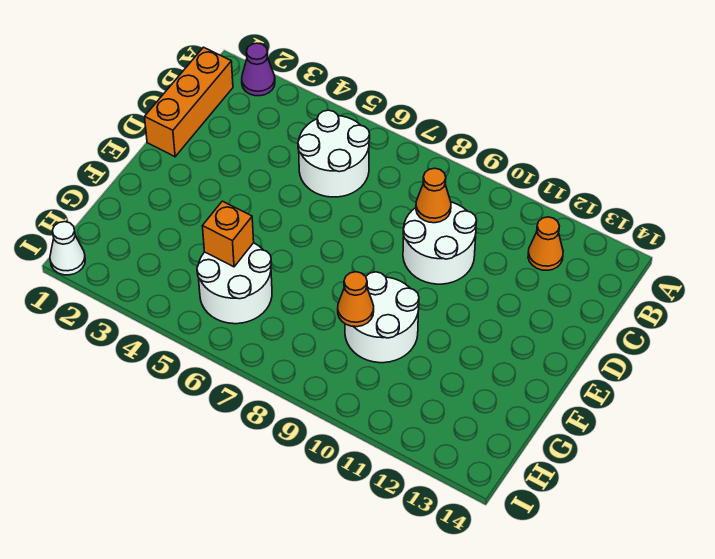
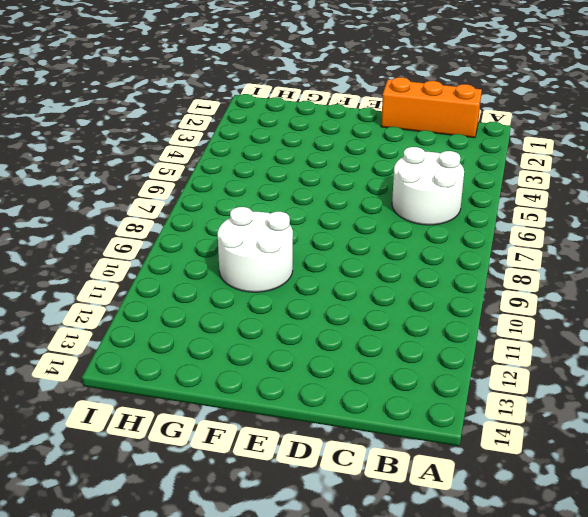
none -> purple cone A2 level 1
none -> orange cone B12 level 1

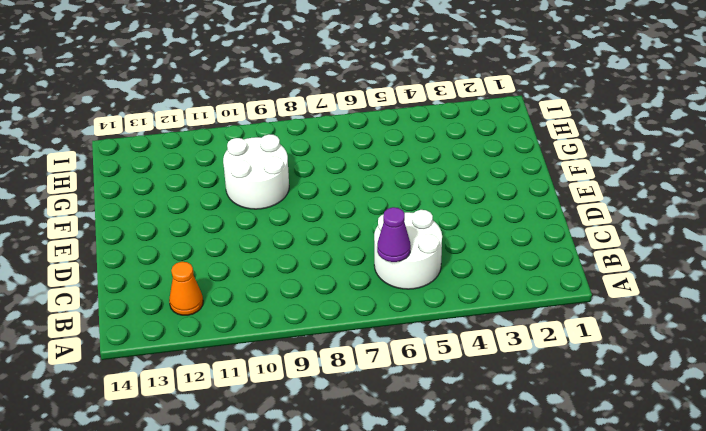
purple cone B6 level 2 -> purple cone A2 level 1
none -> orange brick B1:D1 level 1
none -> white round brick C9:D10 level 1

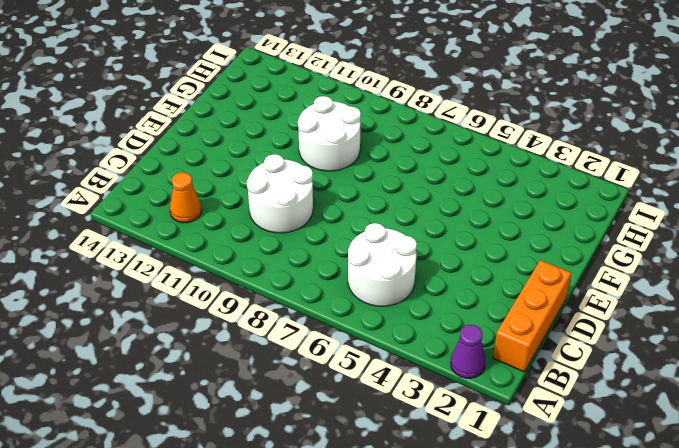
none -> white round brick G5:H6 level 1
none -> white cone I1 level 1

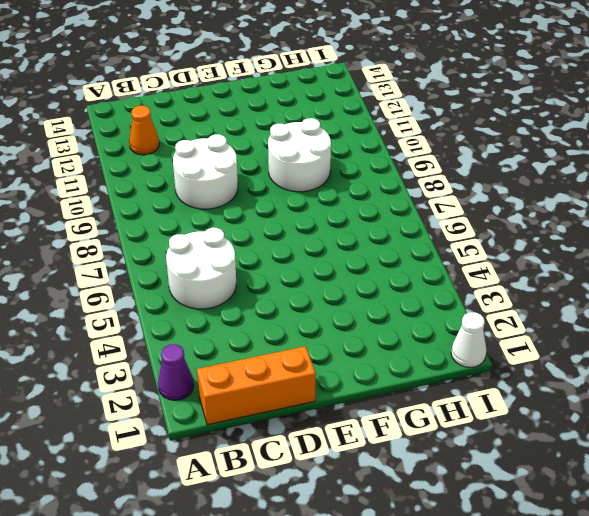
none -> white round brick G5:H6 level 1
none -> orange cone C9 level 2

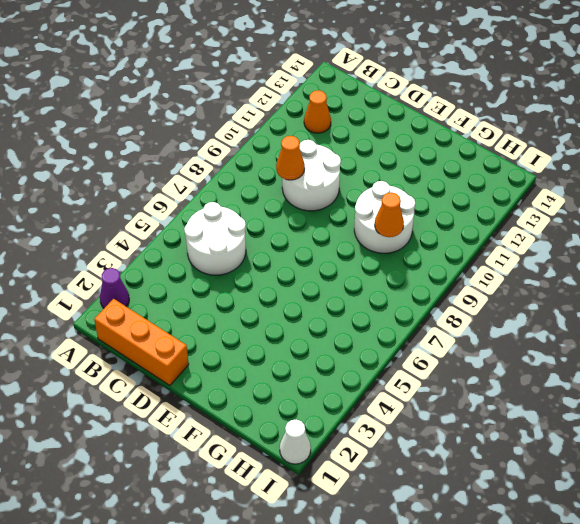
none -> white round brick G5:H6 level 1
none -> orange brick G5 level 2

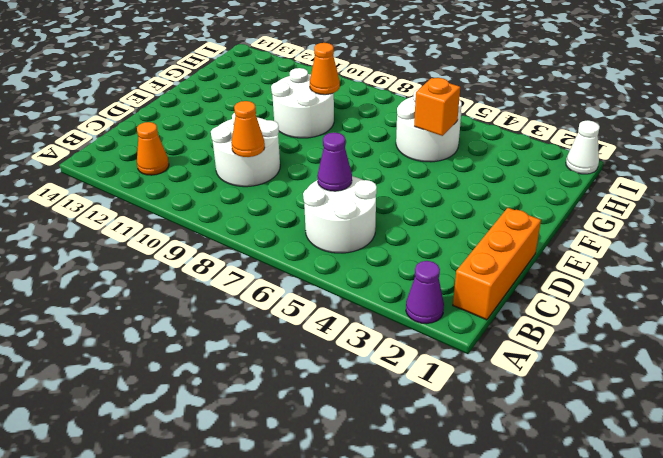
purple cone C6 level 2 -> none

